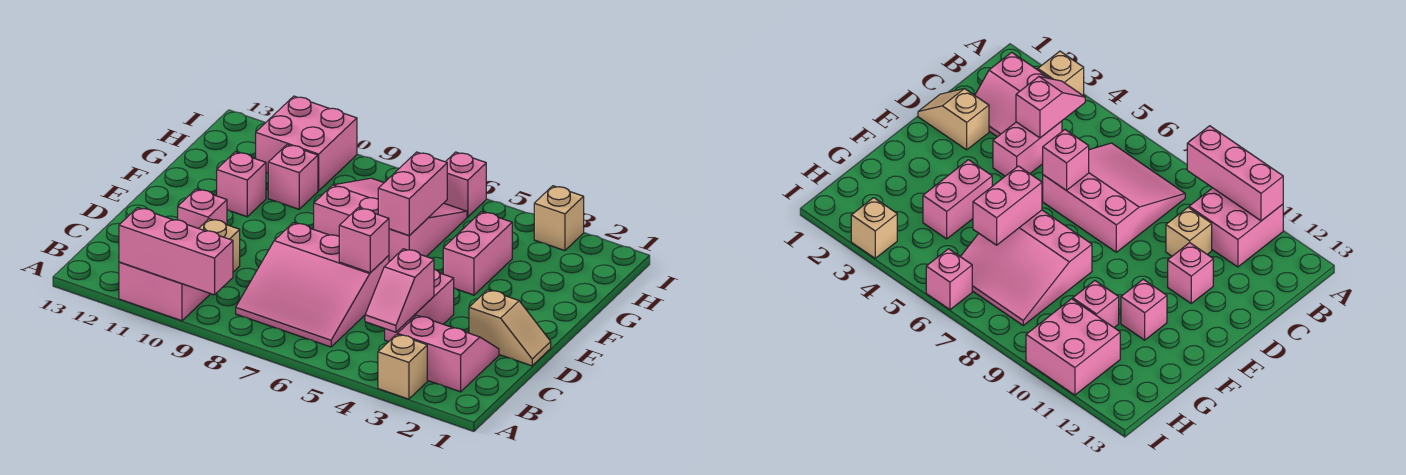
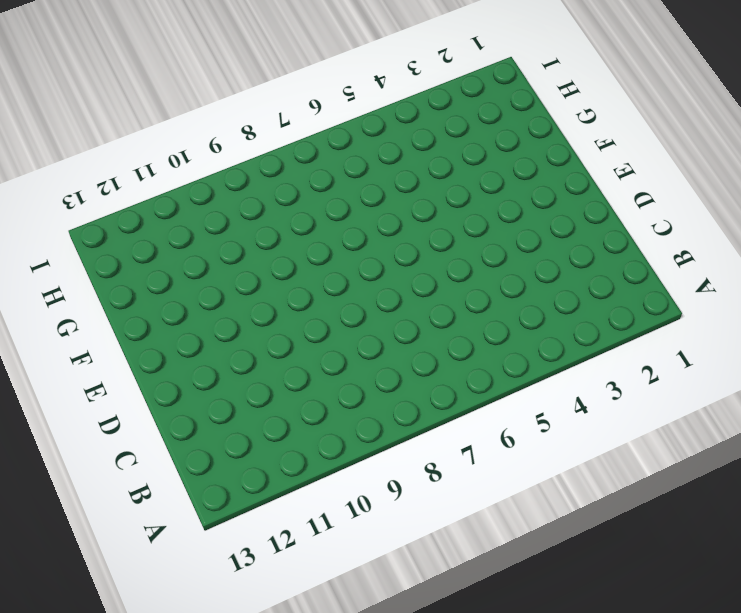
none -> tan brick A3 level 1
none -> pink brick A10:B11 level 1
none -> pink slope B2:C3 level 1 top B

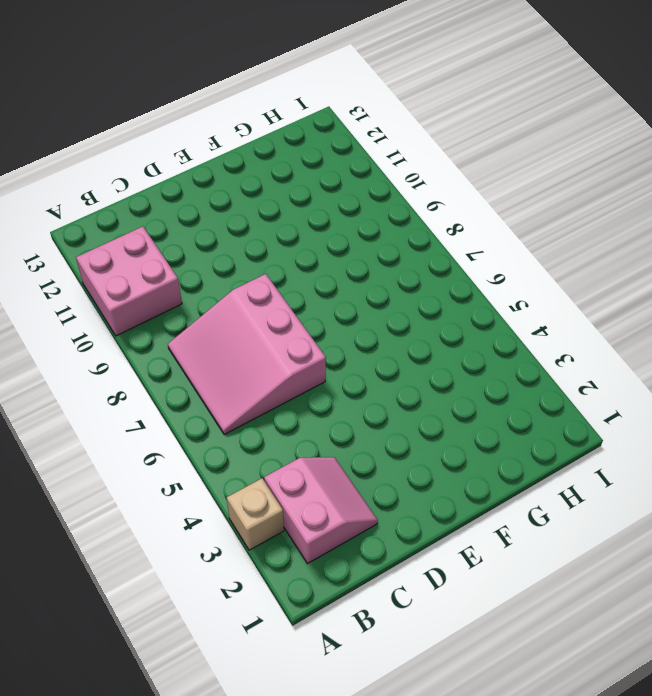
none -> pink brick C4:D4 level 1
none -> tan brick C10 level 1
none -> tan slope D1:D2 level 1 top 2

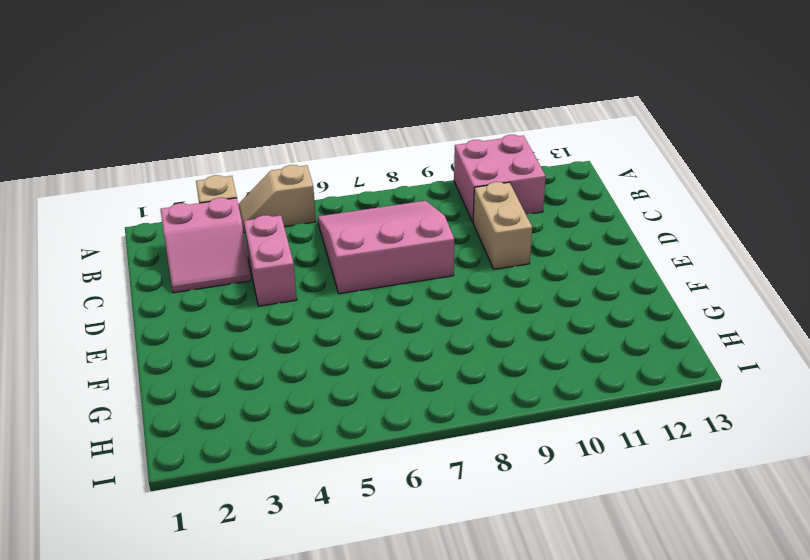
tan slope A4:A5 level 1 top 5 -> tan slope D1:D2 level 1 top 2
tan brick C10:D10 level 1 -> tan brick C10 level 1
none -> pink brick D11 level 1
none -> pink brick F4:G4 level 1
none -> pink slope F6:H8 level 1 top F

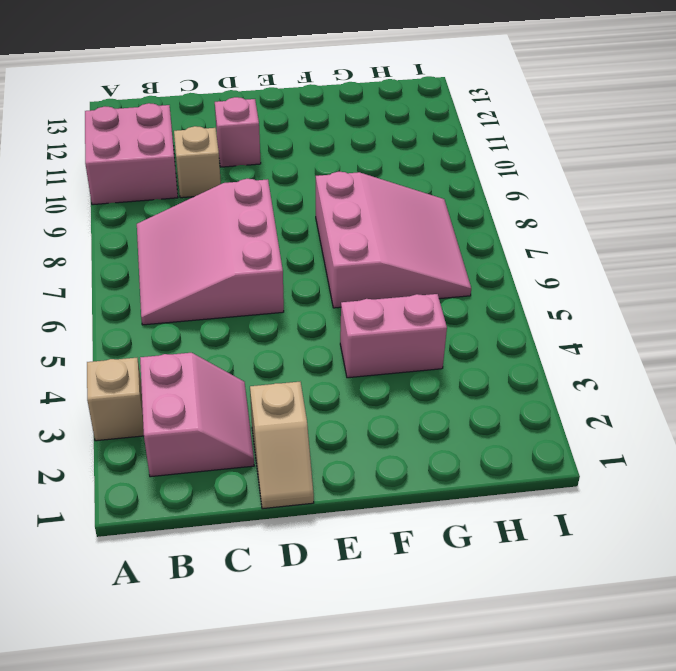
none -> pink brick C4:D4 level 1
none -> pink brick F11 level 1
none -> pink brick G10 level 1

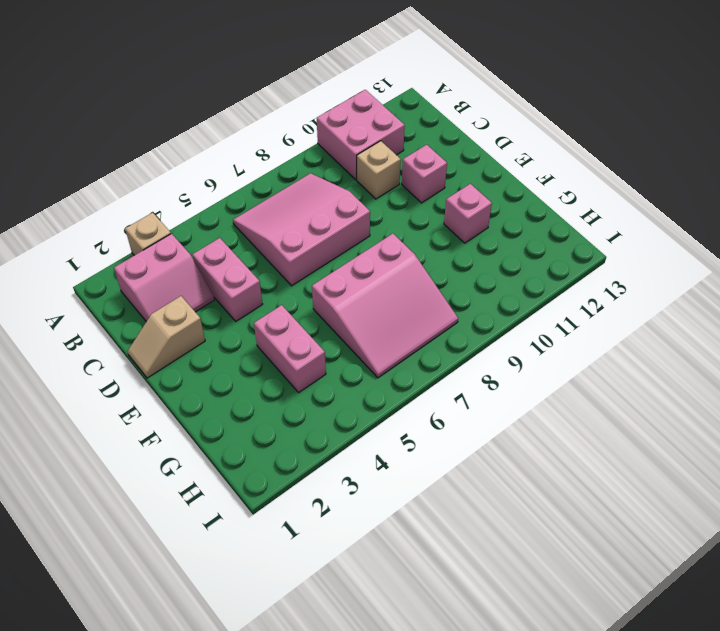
none -> pink brick G10 level 1
none -> pink brick H10:I11 level 1
none -> tan brick I3 level 1

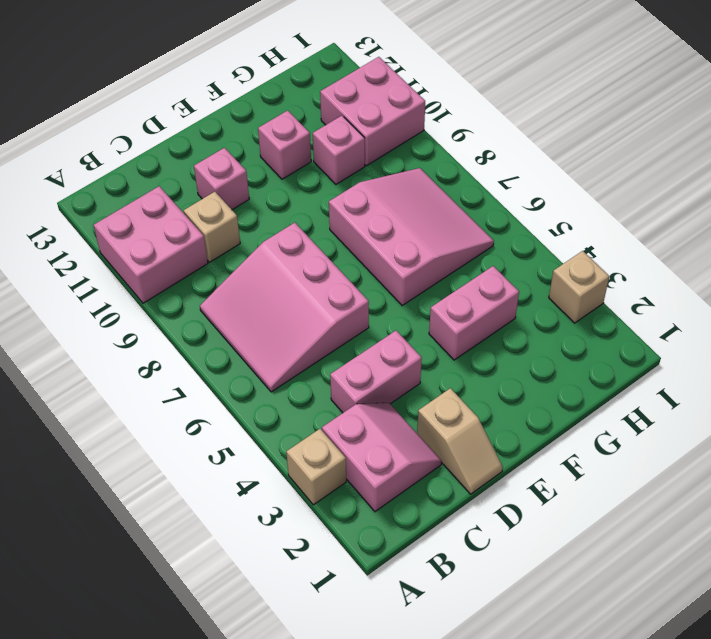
none -> pink brick I6 level 1
none -> pink brick A9:A11 level 2
none -> pink slope B4:C4 level 2 top C

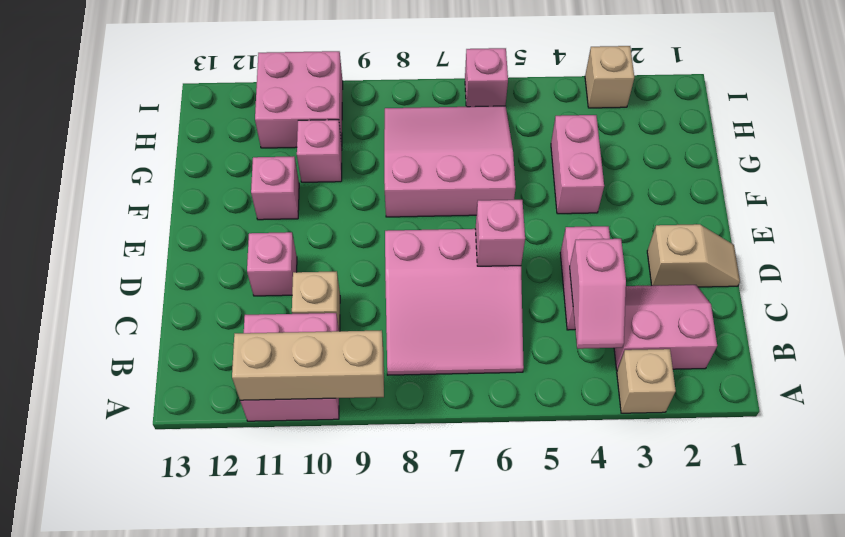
tan brick A9:A11 level 2 -> pink brick A9:A11 level 2
none -> pink brick F6:G6 level 2

